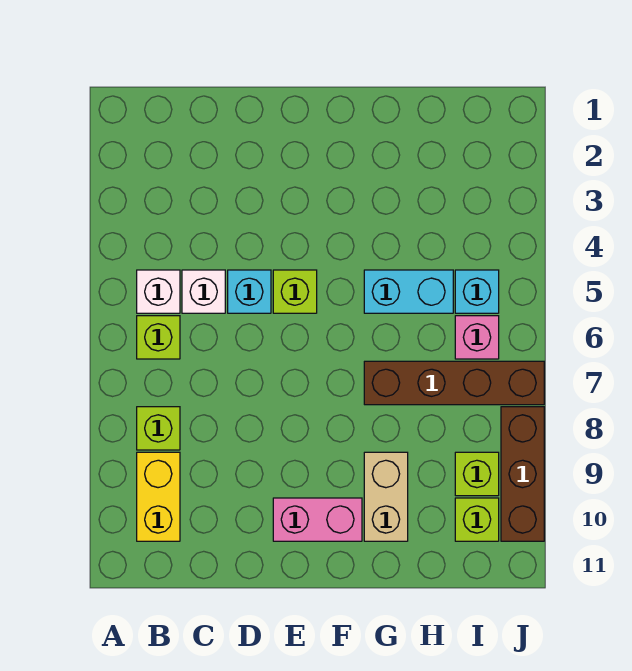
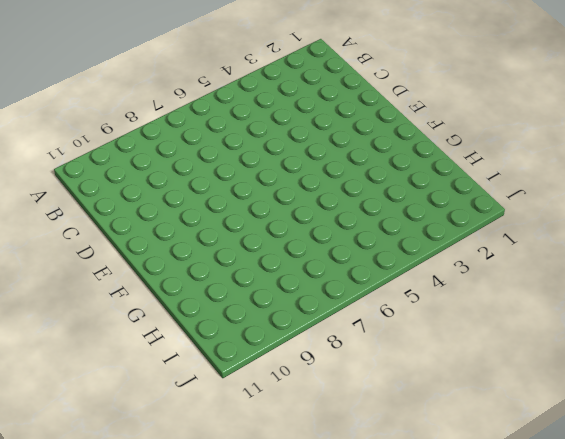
none -> white brick B5 level 1
none -> lime brick B6 level 1
none -> lime brick B8 level 1

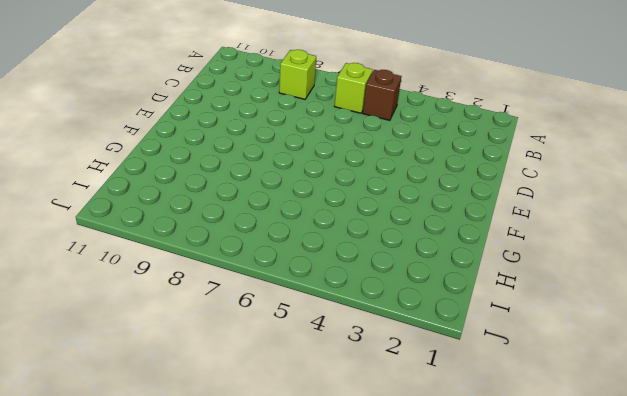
brown brick B5 level 1 -> white brick B5 level 1
none -> yellow brick B9:B10 level 1
none -> white brick C5 level 1
none -> cyan brick D5 level 1

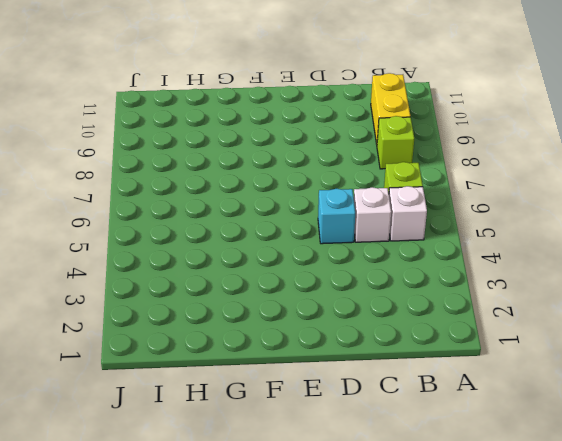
none -> lime brick E5 level 1
none -> pink brick E10:F10 level 1
none -> cyan brick G5:H5 level 1

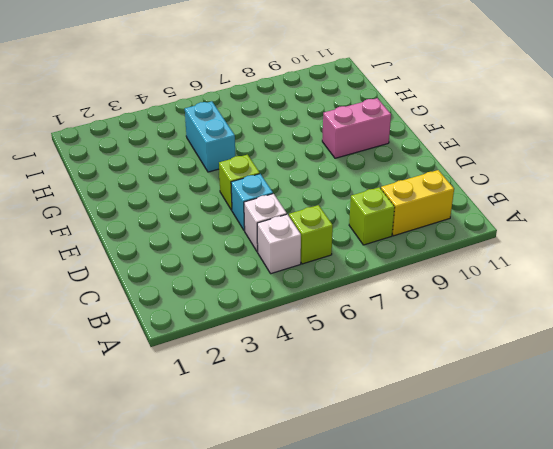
pink brick F9:F10 level 1 -> pink brick E10:F10 level 1
none -> brown brick G7:J7 level 1
none -> tan brick G9:G10 level 1
none -> cyan brick I5 level 1

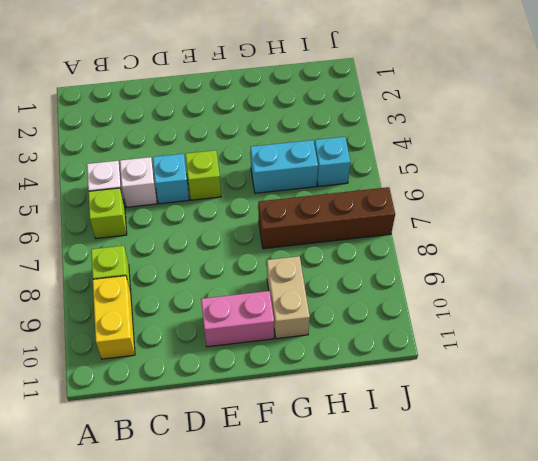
none -> pink brick I6 level 1
none -> lime brick I9 level 1
none -> lime brick I10 level 1

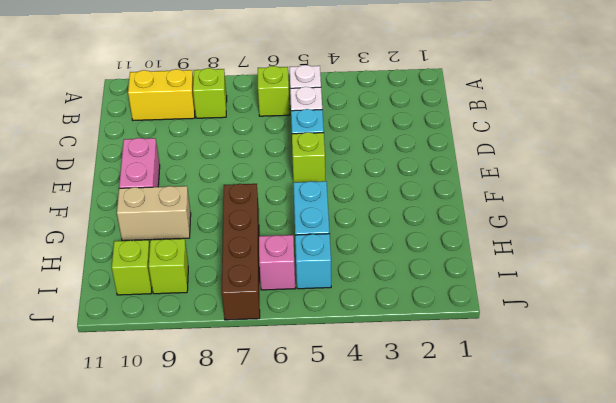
none -> brown brick J8:J10 level 1

